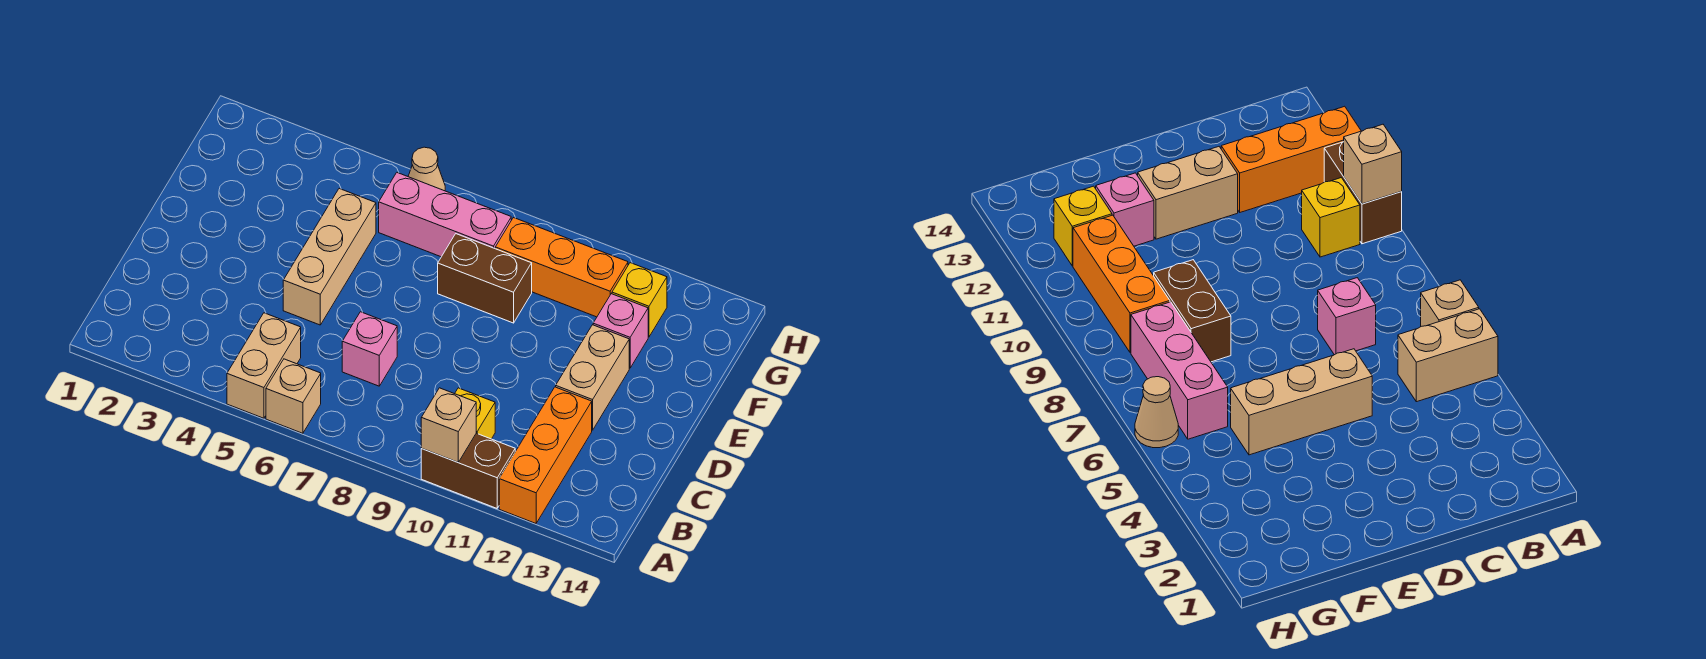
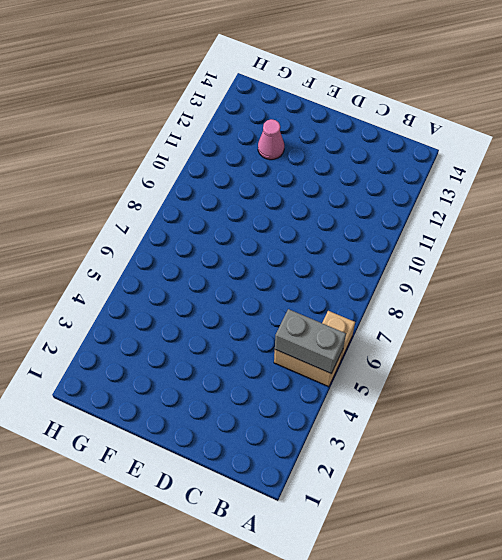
grey brick A5:B5 level 2 -> none
pink cone F12 level 1 -> pink brick F12 level 1
none -> brown brick A10:A11 level 1
none -> orange brick A12:C12 level 1
none -> yellow brick B10 level 1

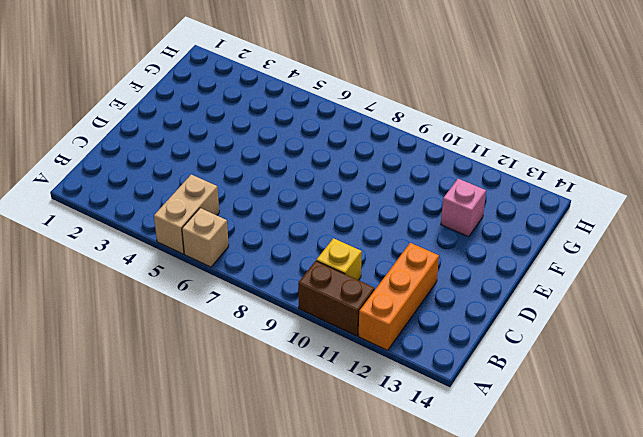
none -> pink brick C7 level 1
none -> tan brick D5:F5 level 1
none -> tan brick D12:E12 level 1

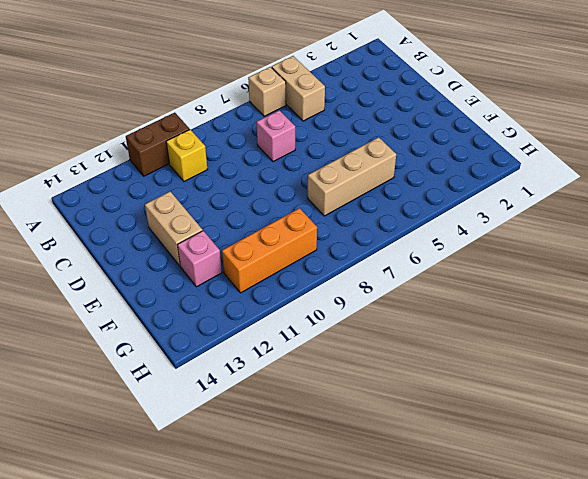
tan brick F5:F7 level 1 -> tan brick D5:F5 level 1
none -> orange brick A12:C12 level 1
none -> brown brick F8:F9 level 1
none -> pink brick G6:G8 level 1

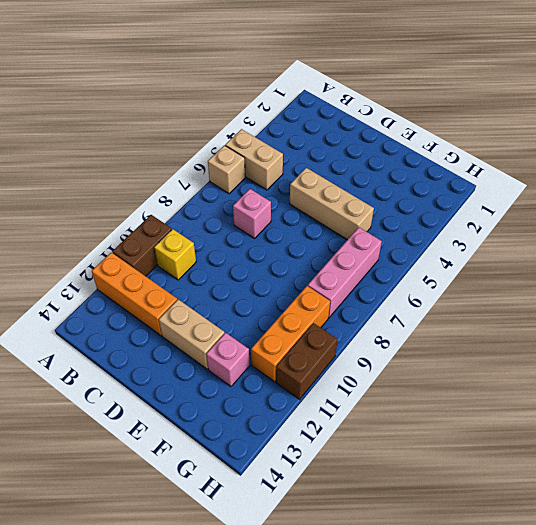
brown brick H10:H11 level 1 -> brown brick F8:F9 level 1
none -> yellow brick G12 level 1
none -> tan cone H6 level 1
none -> tan brick A10 level 2

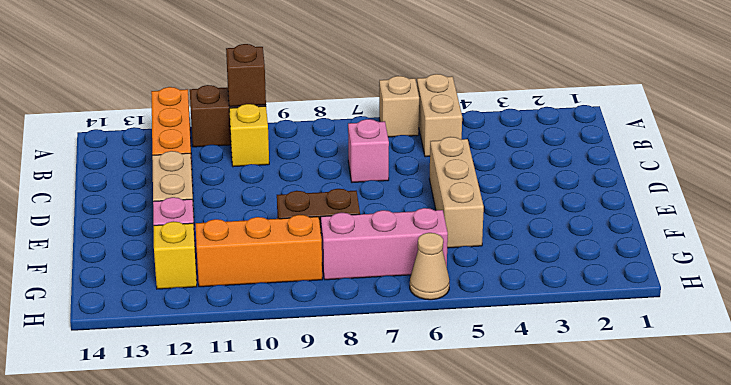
brown brick A10 level 2 -> tan brick A10 level 2

